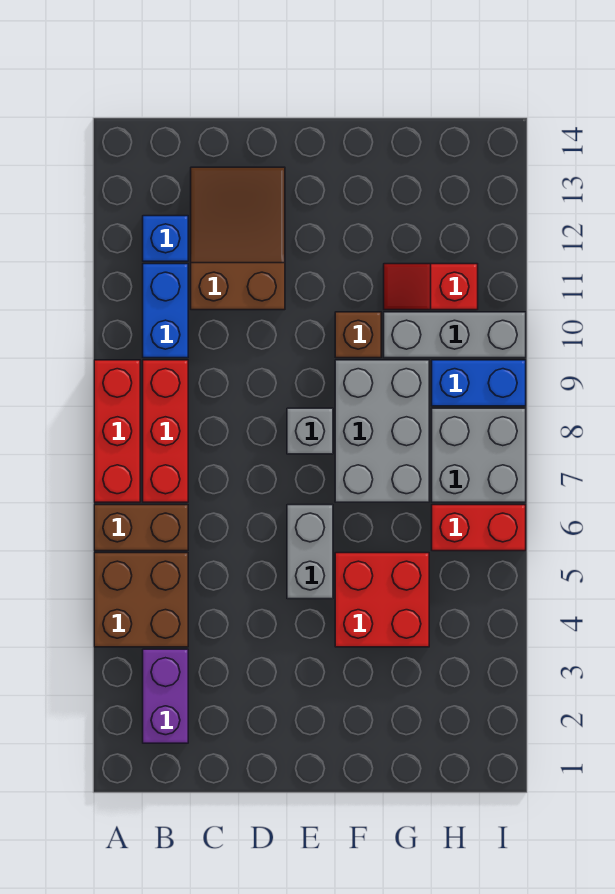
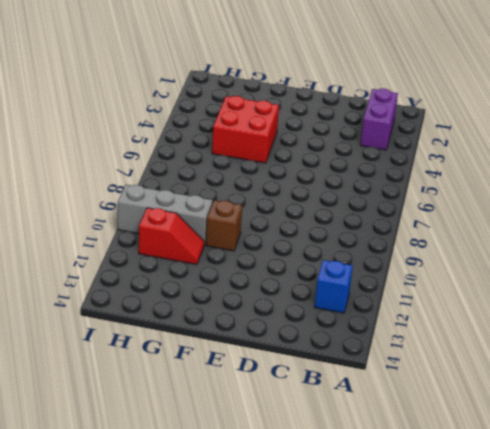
none -> brown brick A4:B5 level 1
none -> brown brick A6:B6 level 1
none -> red brick A7:A9 level 1

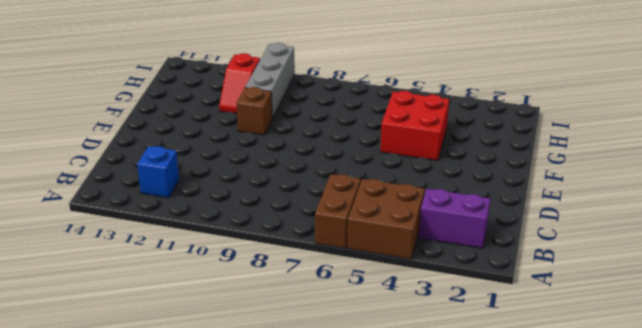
none -> red brick A7:A9 level 1
none -> red brick B7:B9 level 1
none -> blue brick B10:B11 level 1

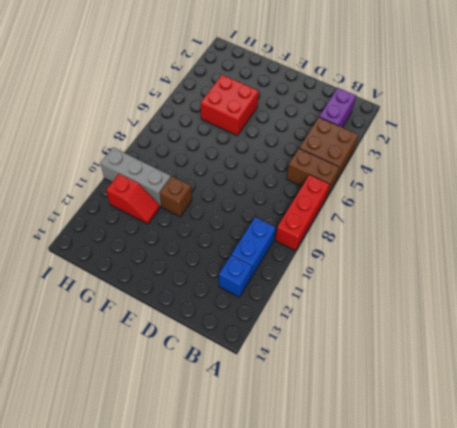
none -> red brick B7:B9 level 1
none -> brown slope C11:D13 level 1 top 11
none -> grey brick E5:E6 level 1

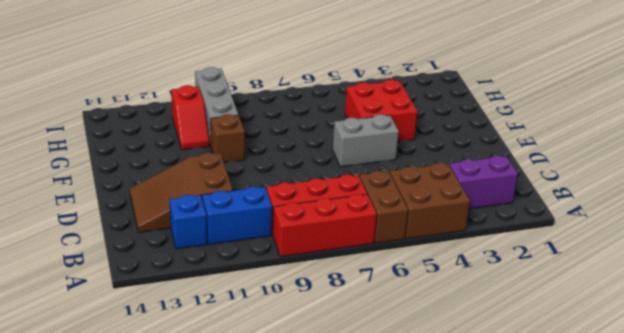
none -> grey brick E8 level 1
none -> grey brick F7:G9 level 1
none -> red brick H6:I6 level 1

